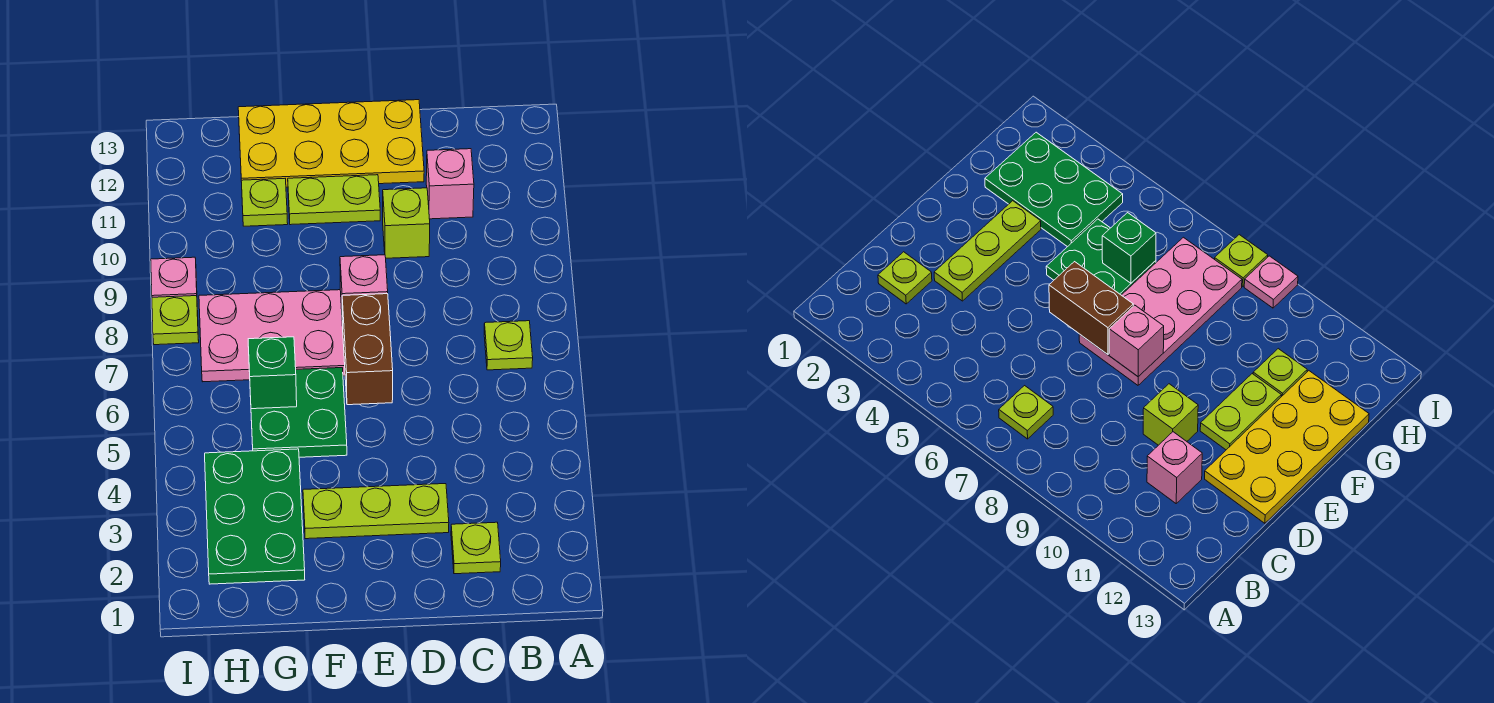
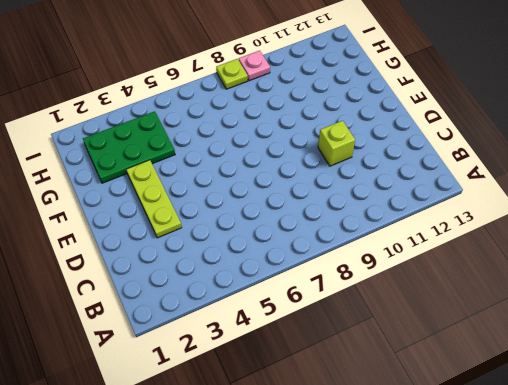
none -> lime plate B7 level 1
none -> lime plate C2 level 1
none -> pink brick C11 level 1

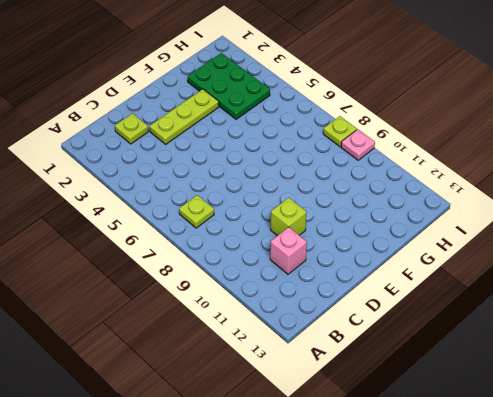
none -> yellow plate D12:G13 level 1
none -> pink plate E7:H8 level 1
none -> lime plate E11:F11 level 1

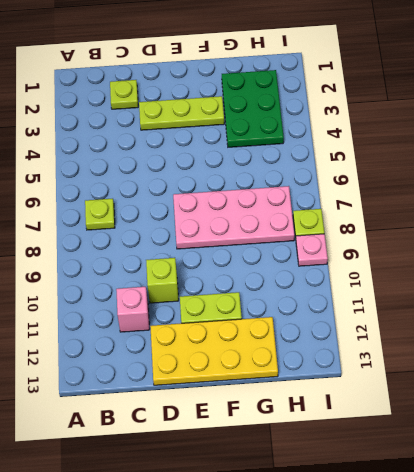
none -> green plate F5:G6 level 1
none -> lime plate G11 level 1
none -> brown brick E6:E7 level 2

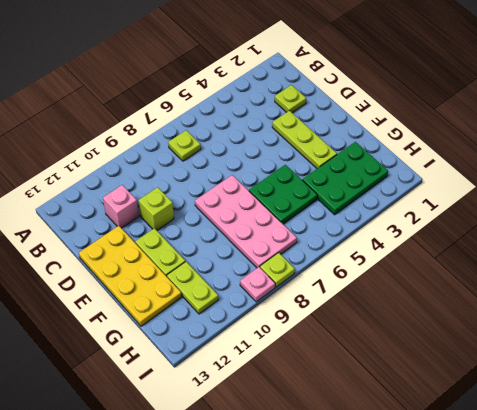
lime plate G11:H11 level 1 -> lime plate G11 level 1
none -> brown brick E6:E7 level 2
none -> pink brick E8 level 2
none -> green brick G6 level 2

